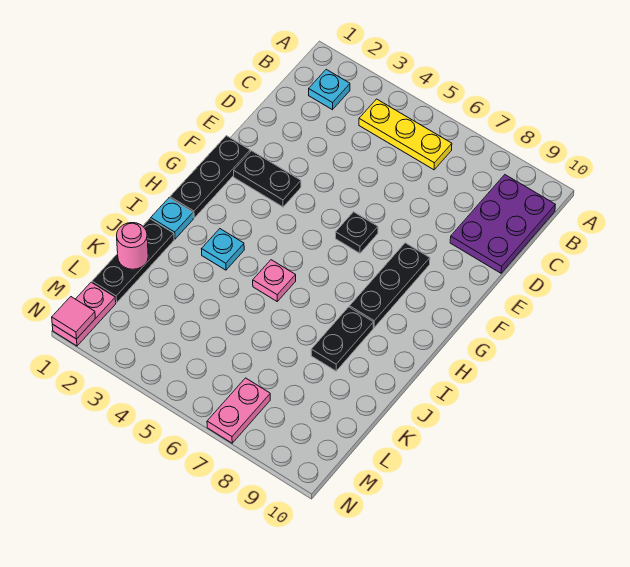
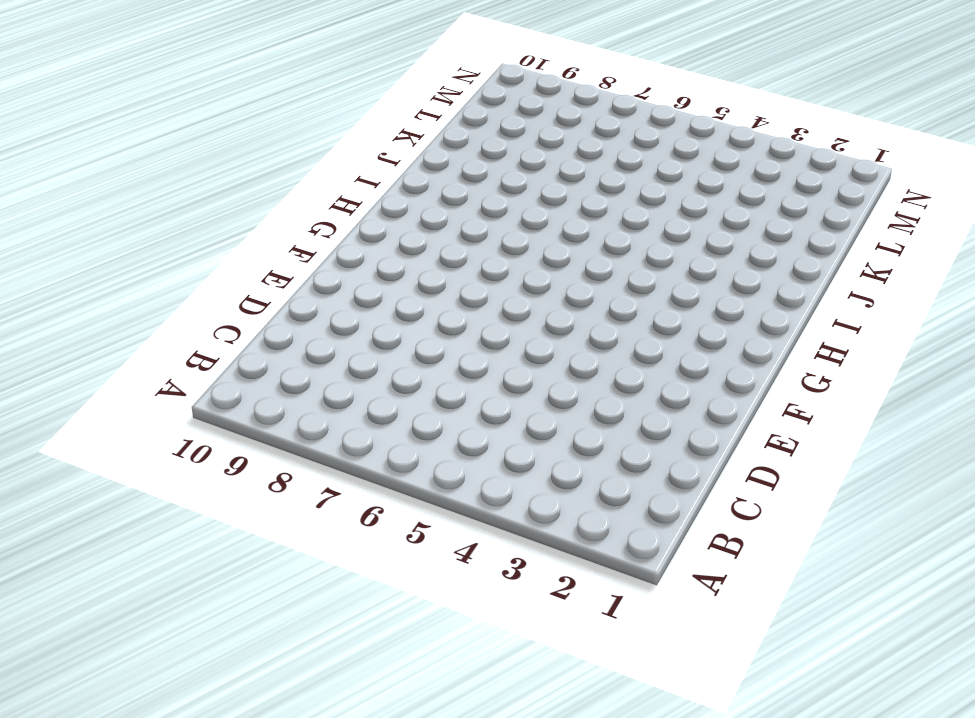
none -> cyan plate B2 level 1
none -> yellow plate B4:B6 level 1
none -> purple plate B9:D10 level 1

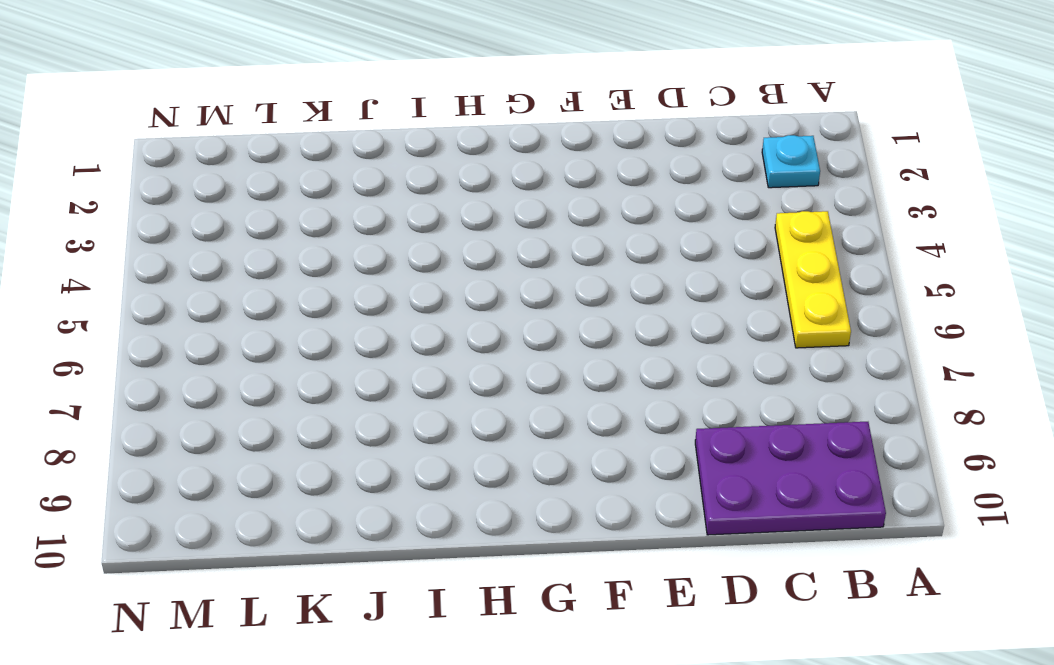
none -> black plate F1:H1 level 1
none -> black plate F2:F3 level 1
none -> black plate F6 level 1

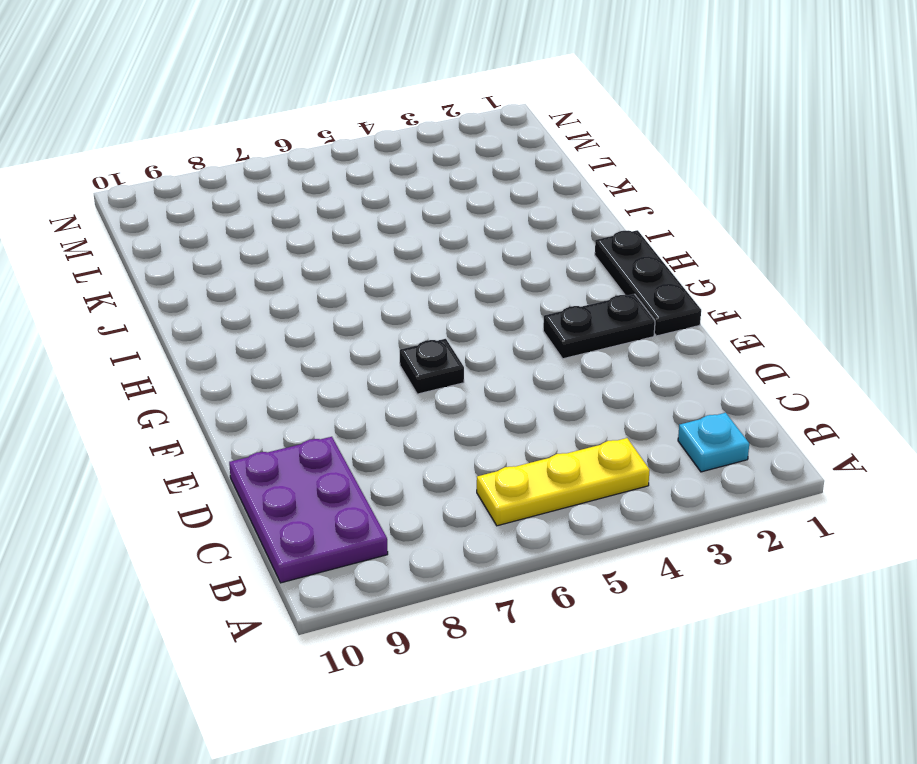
none -> black plate F8:H8 level 1
none -> cyan plate I1 level 1
none -> cyan plate I3 level 1

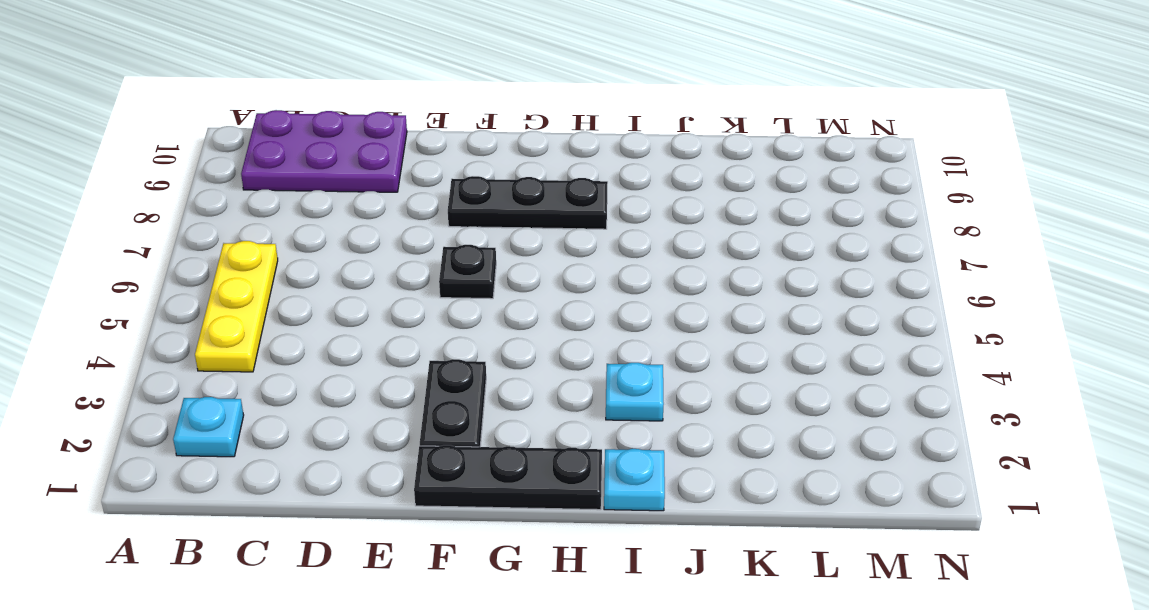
none -> pink plate I5 level 1
none -> black plate I8:J8 level 1
none -> black plate J1:L1 level 1

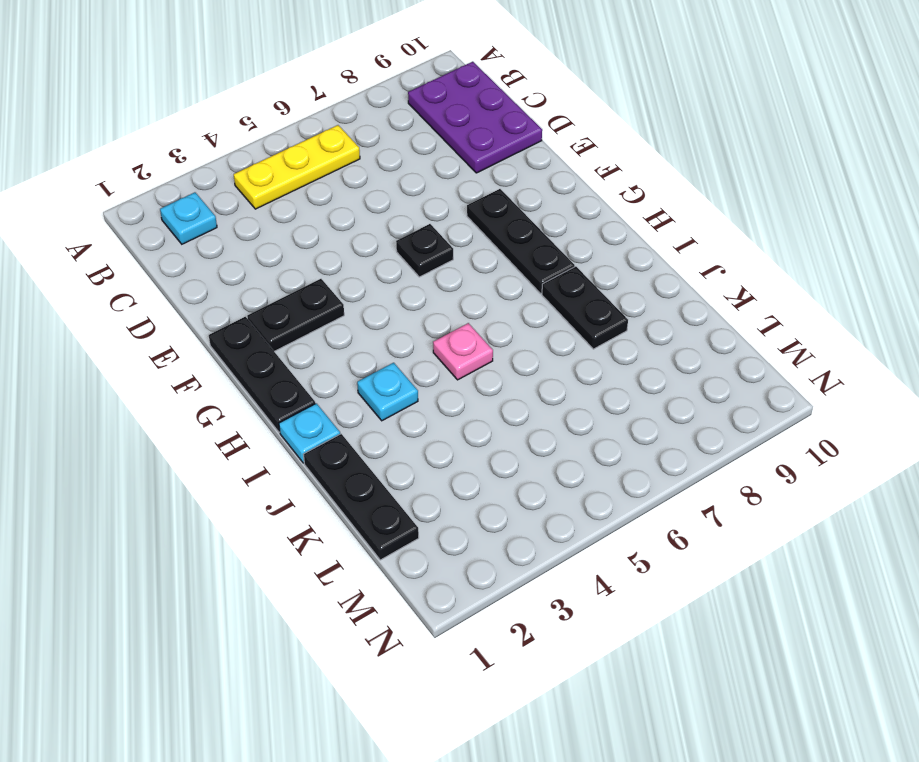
none -> pink plate M1:N1 level 1
none -> pink plate M7:N7 level 1
none -> pink round brick K1 level 2

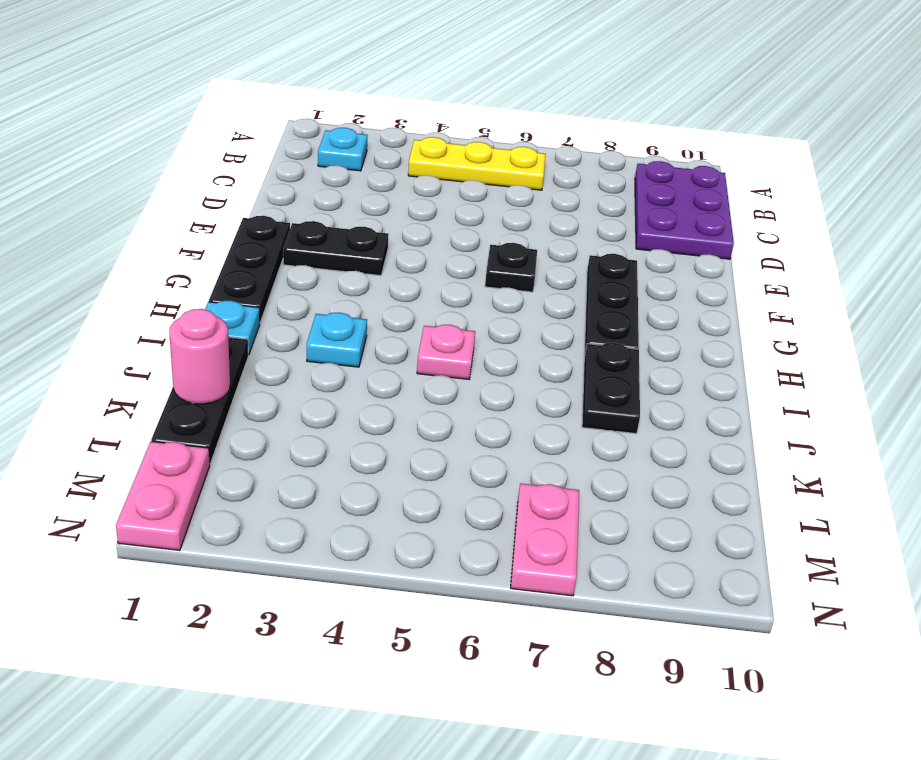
none -> pink tile N1 level 2

